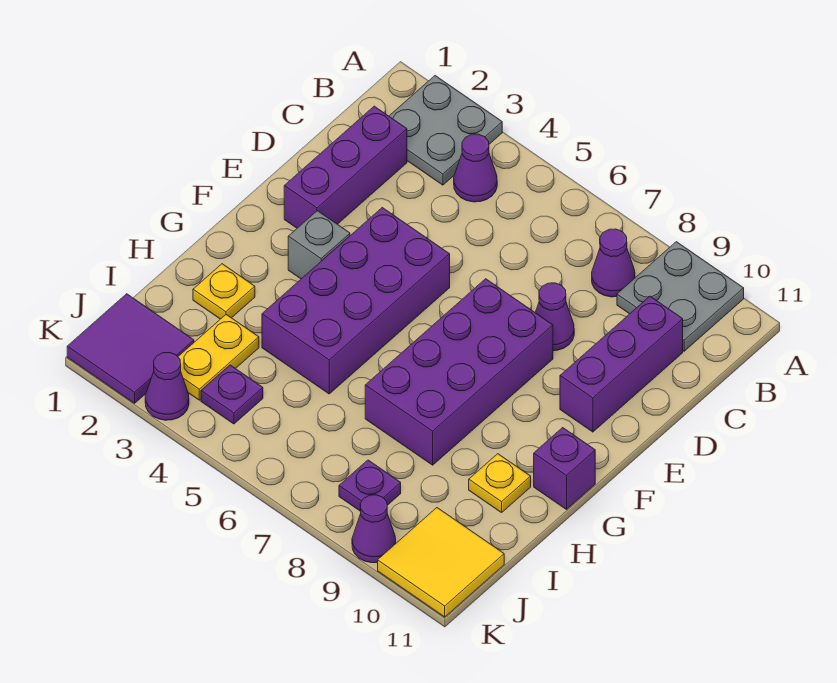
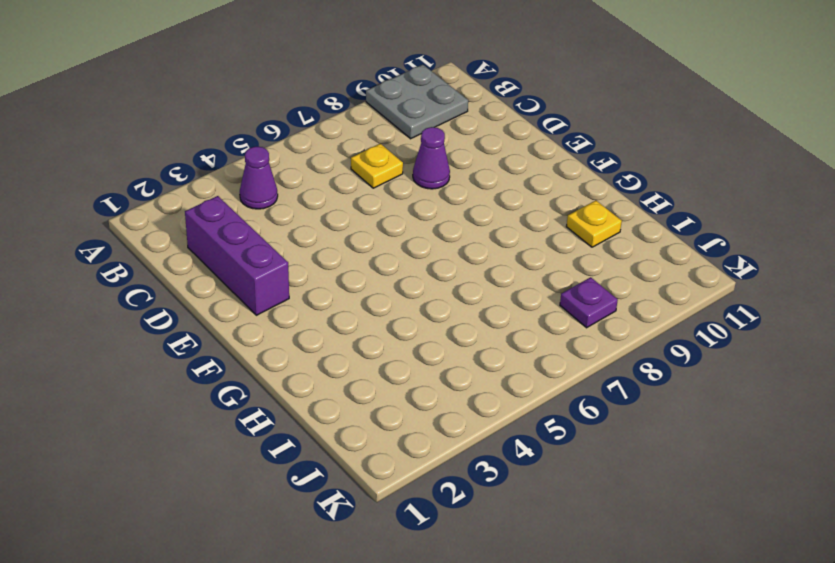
yellow plate C7 level 1 -> yellow plate H2 level 1
none -> grey plate A2:B3 level 1
none -> purple cone B8 level 1
none -> purple brick C10:E10 level 1

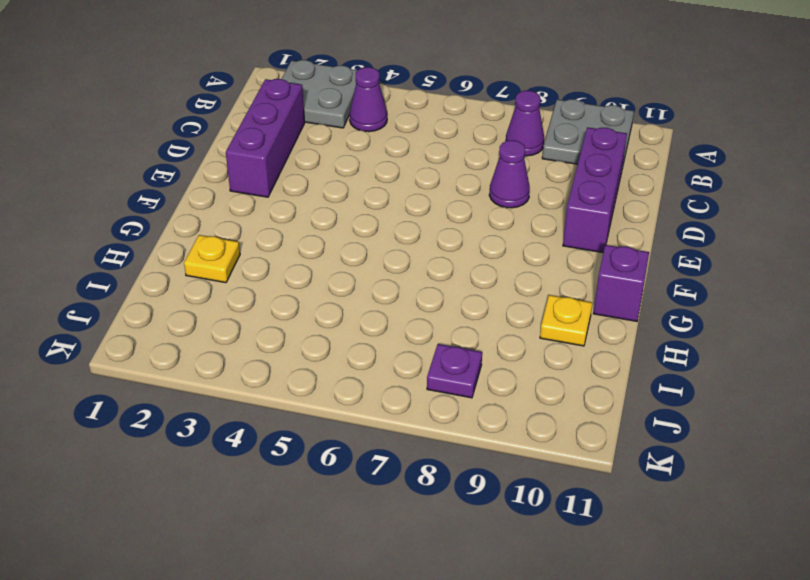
none -> purple brick E4:H5 level 1
none -> purple brick E7:H8 level 1
none -> grey brick F3 level 1

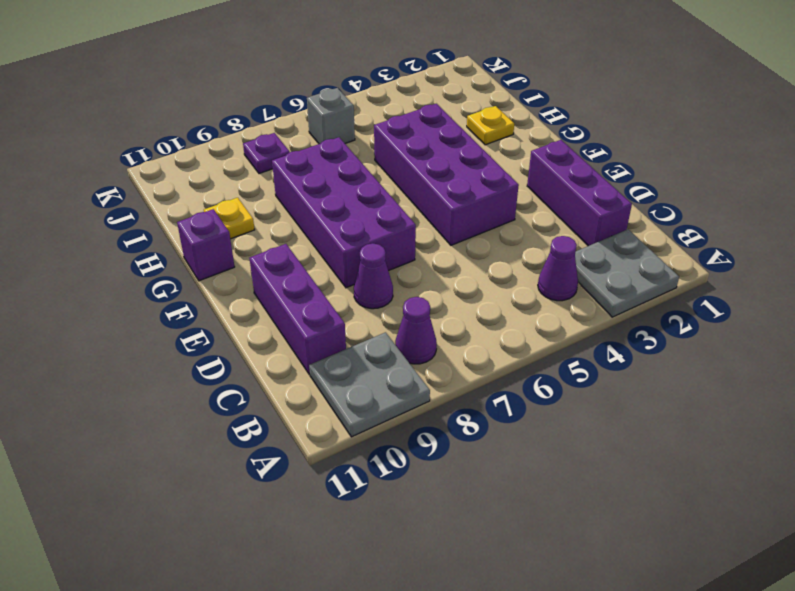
grey brick J6 level 1 -> grey brick F3 level 1
none -> yellow plate I3:J3 level 1
none -> purple tile J1:K2 level 1
none -> purple plate J4 level 1

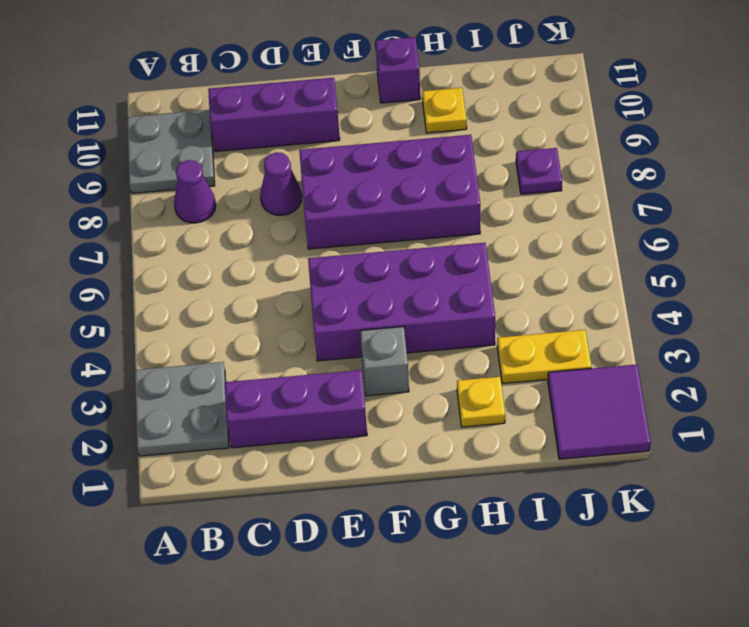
none -> purple cone B4 level 1
none -> purple plate J4 level 1
none -> yellow tile J10:K11 level 1

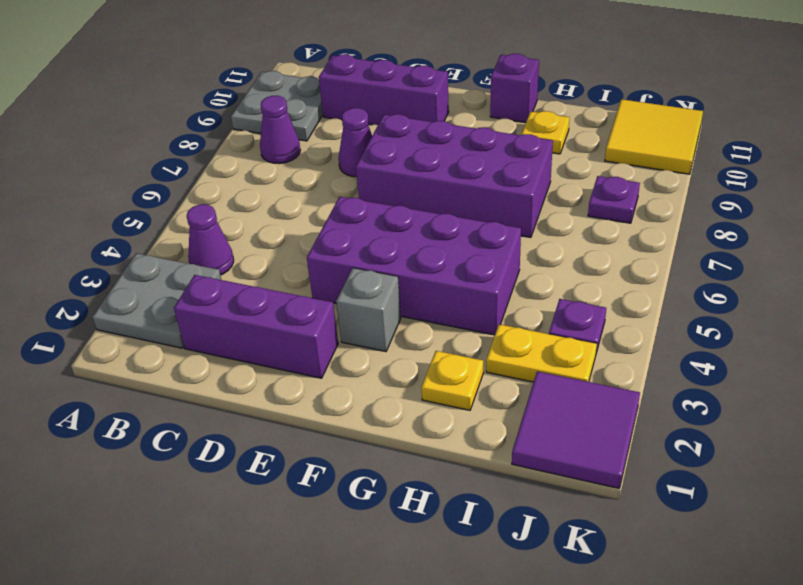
none -> purple cone K3 level 1
none -> purple cone K9 level 1

